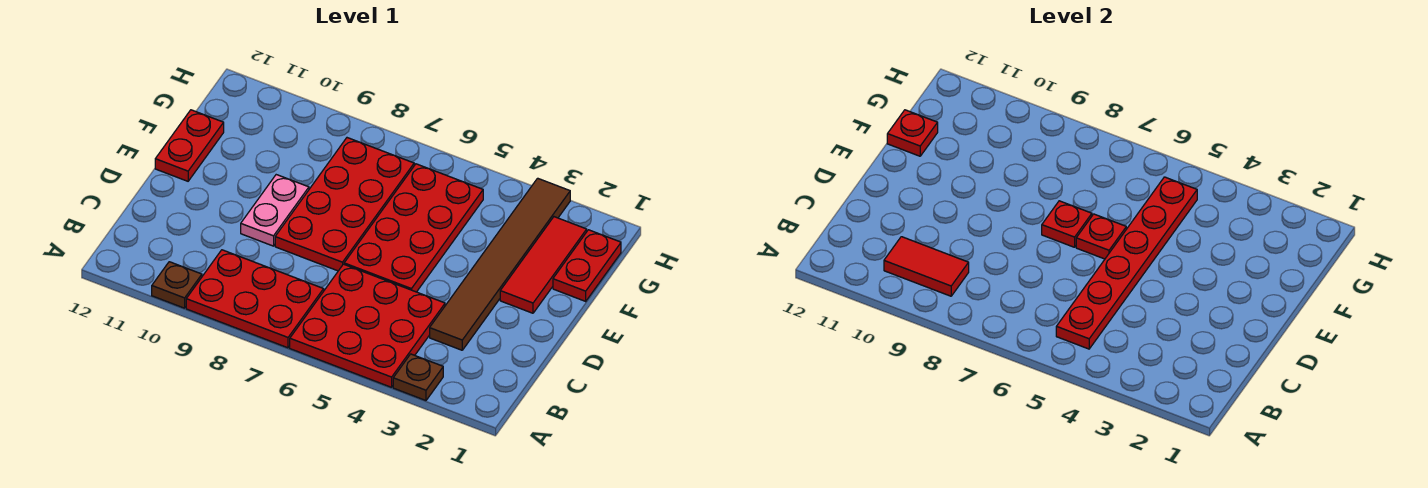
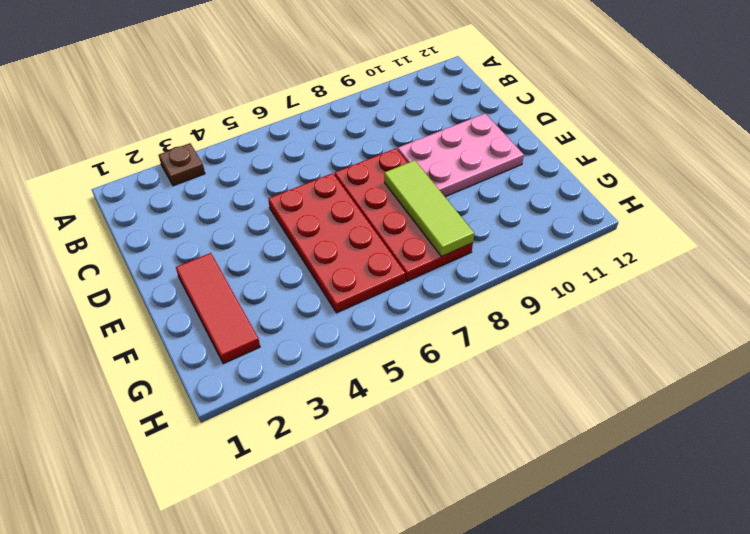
pink plate D9:E11 level 1 -> pink plate D9:E9 level 1
lime tile E8:G8 level 2 -> none
none -> red plate A4:C6 level 1
none -> red plate A7:B9 level 1
none -> brown plate A10 level 1

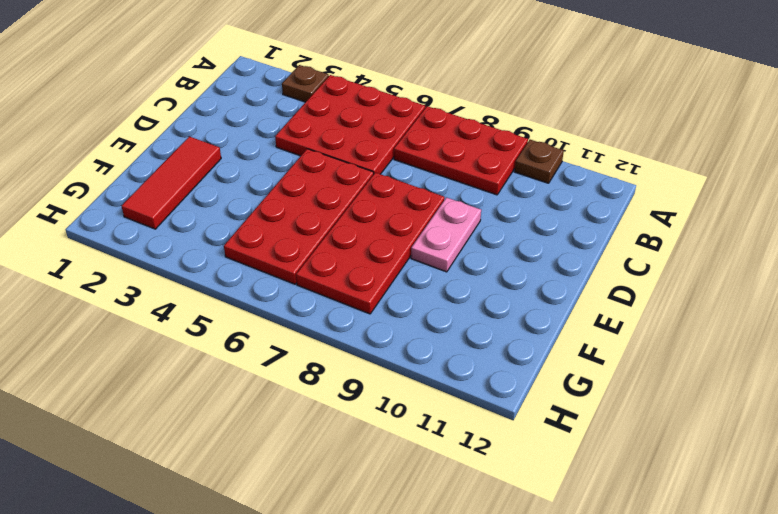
none -> brown tile C3:H3 level 1
none -> red plate E12:F12 level 1
none -> red plate F1:G1 level 1

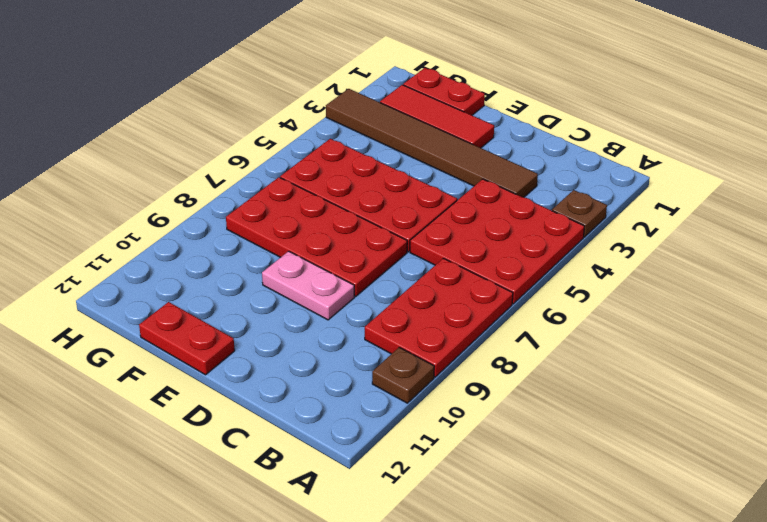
none -> red plate B5:G5 level 2
none -> red tile B9:B10 level 2
none -> red plate E6 level 2

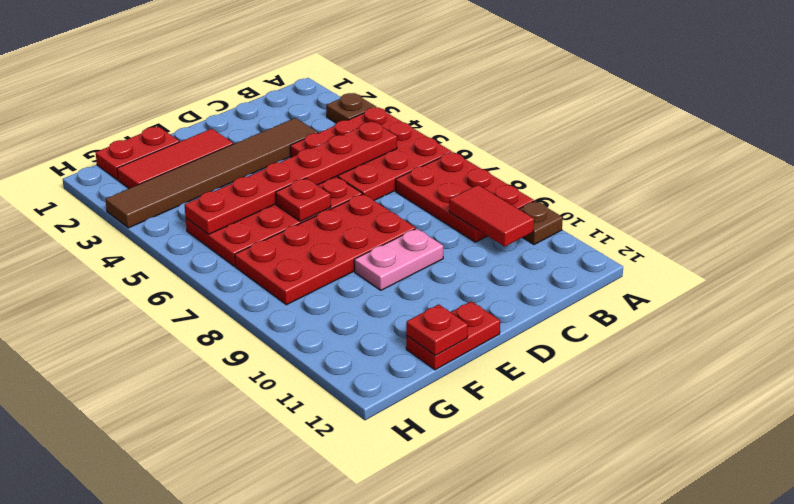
none -> red plate E7 level 2

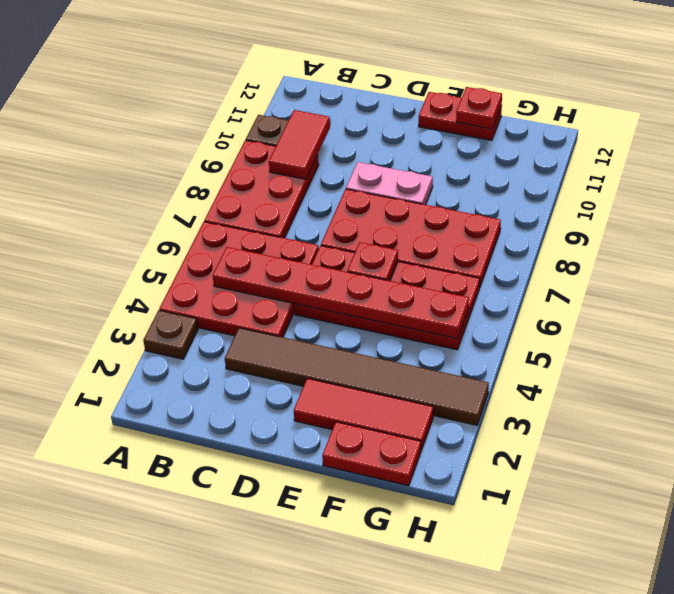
none -> red plate E7 level 2

